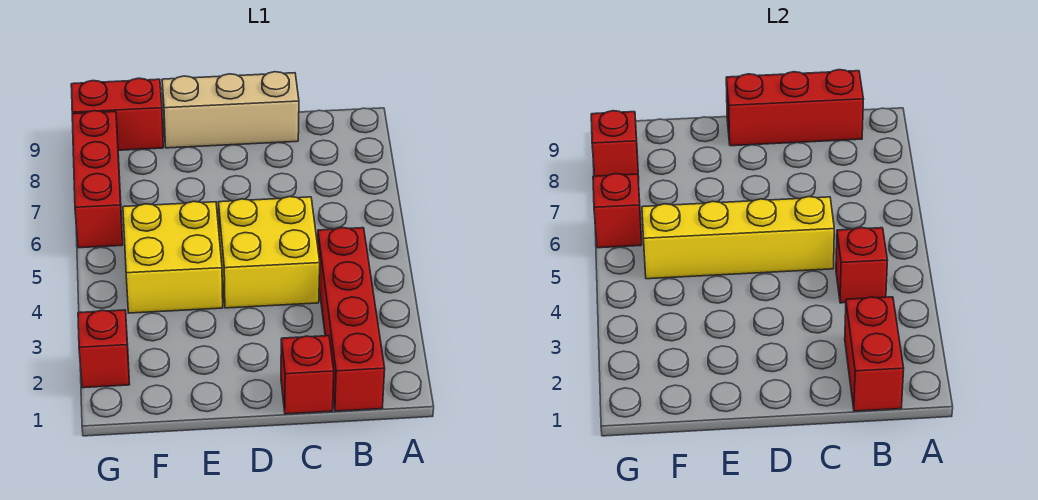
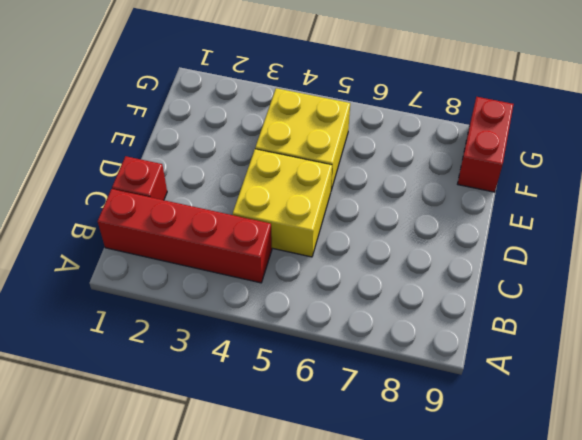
none -> tan brick C9:E9 level 1
none -> red brick G2 level 1
none -> red brick G6:G8 level 1

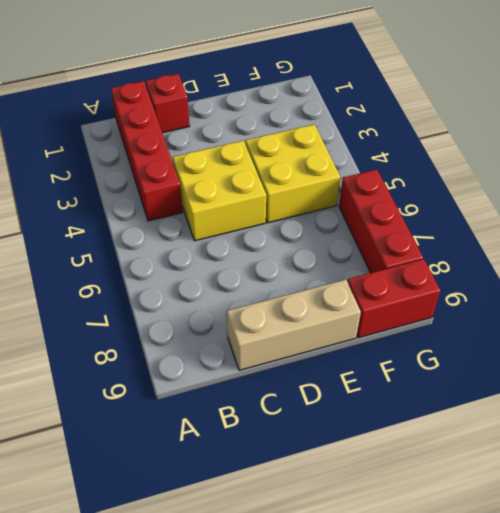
none -> red brick G2 level 1
none -> red brick B1:B2 level 2
none -> red brick B4 level 2

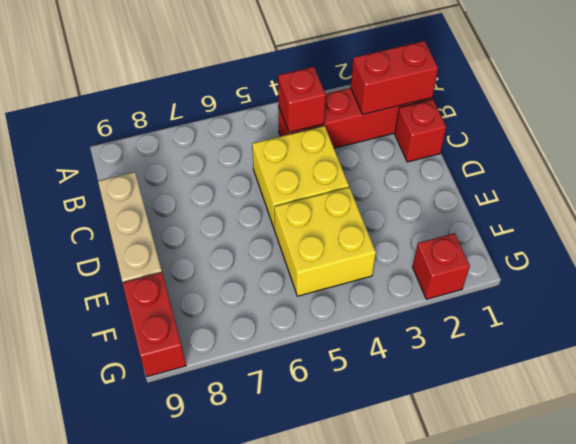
none -> red brick G6:G8 level 1
none -> red brick B9:D9 level 2
none -> yellow brick C5:F5 level 2

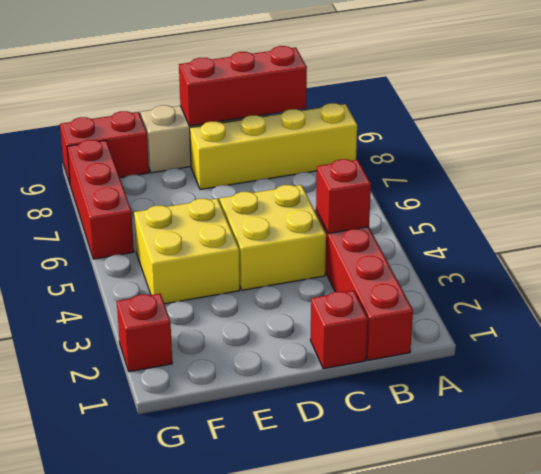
yellow brick A8:D8 level 1 -> yellow brick C5:F5 level 2
none -> red brick B1:B2 level 2
none -> red brick G6 level 2
none -> red brick G8 level 2

